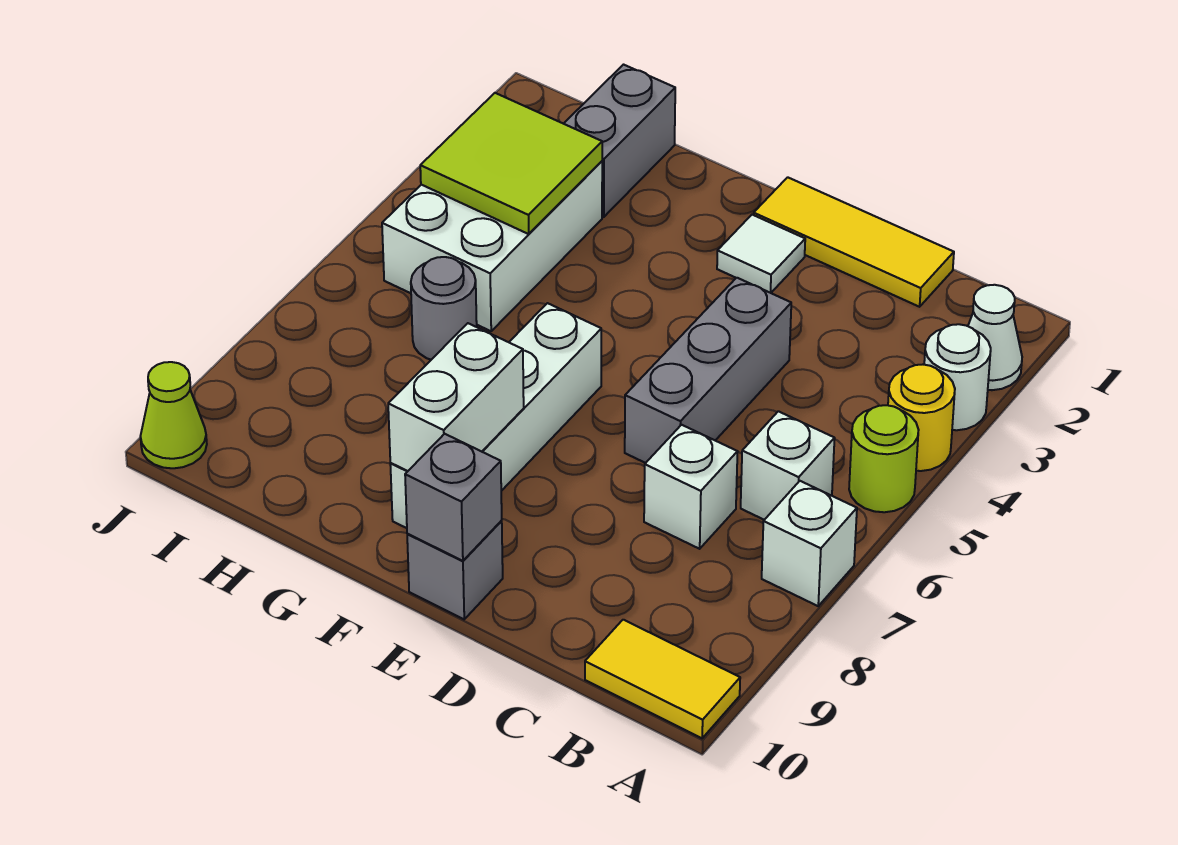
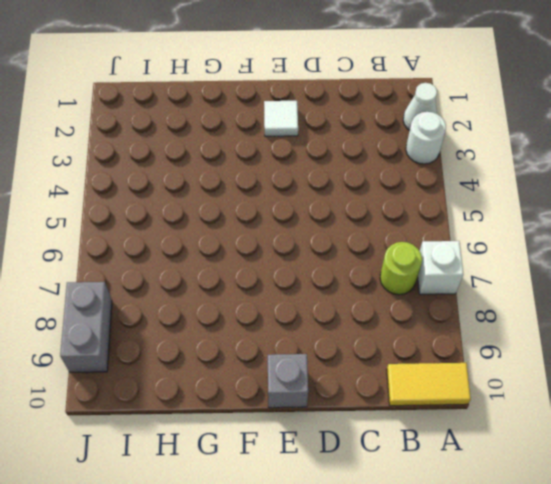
lime round brick B7 level 1 -> lime round brick A5 level 1
grey brick J8:J9 level 1 -> grey brick H1:H2 level 1
none -> yellow round brick A4 level 1
none -> white brick B6 level 1
none -> yellow tile C1:E1 level 1

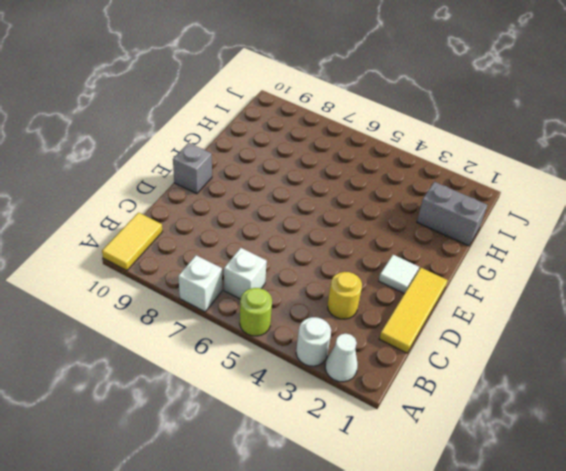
yellow round brick C3 level 1 -> yellow round brick A4 level 1
none -> white brick C7 level 1
none -> grey brick D4:D6 level 1
none -> white brick F6:F9 level 1

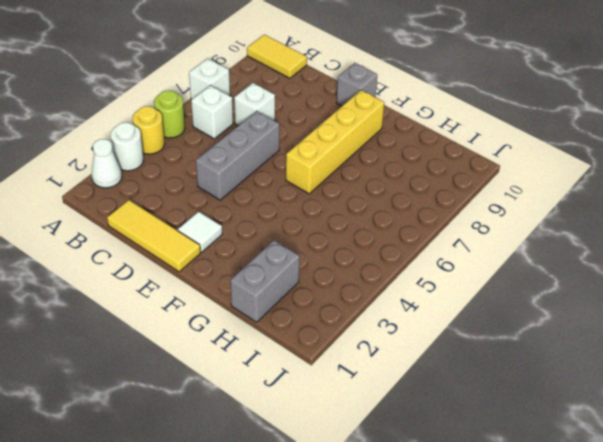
yellow brick F6:F9 level 1 -> white brick F6:F9 level 1
none -> white brick H3:I5 level 1
none -> grey round brick H6 level 1
none -> lime cone J10 level 1

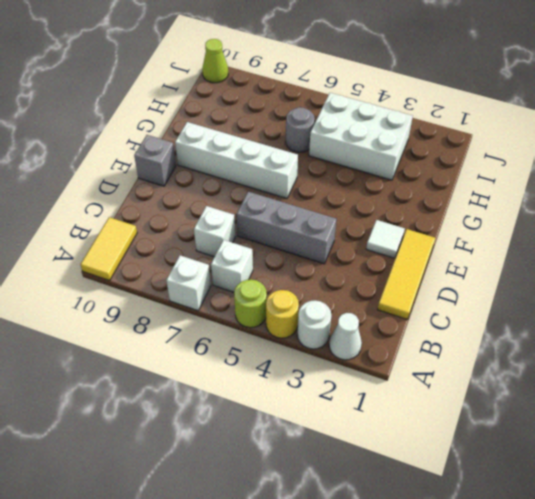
none -> grey brick H1:H2 level 1
none -> grey brick E10 level 2
none -> white brick F8:F9 level 2

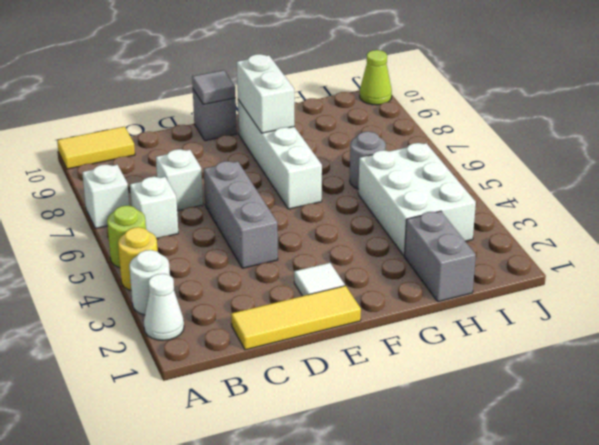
grey tile E10 level 2 -> grey brick E10 level 2
none -> lime tile H3:I4 level 2

